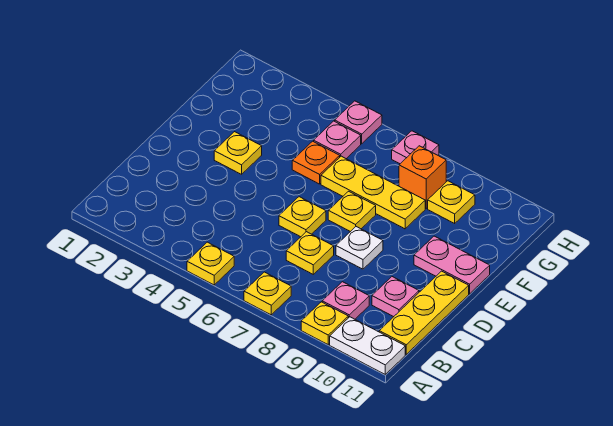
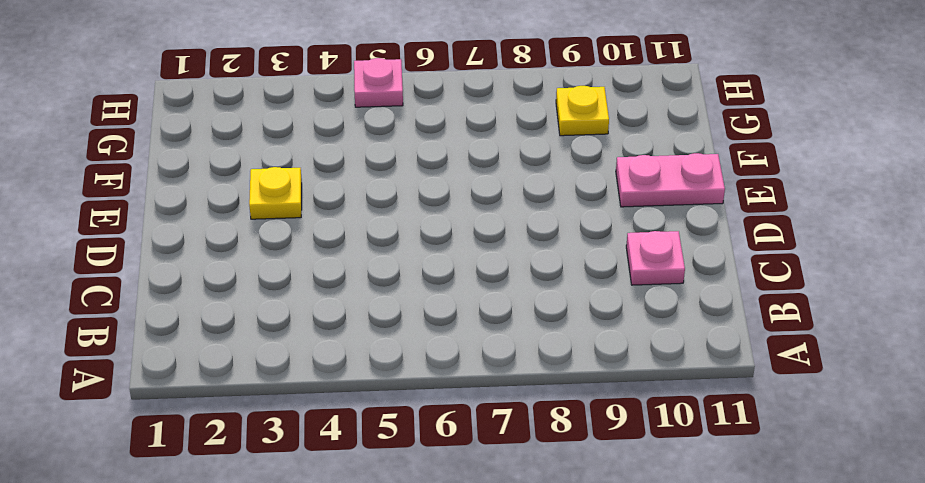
none -> yellow plate A5 level 1
none -> yellow plate A7 level 1
none -> yellow plate A9 level 1

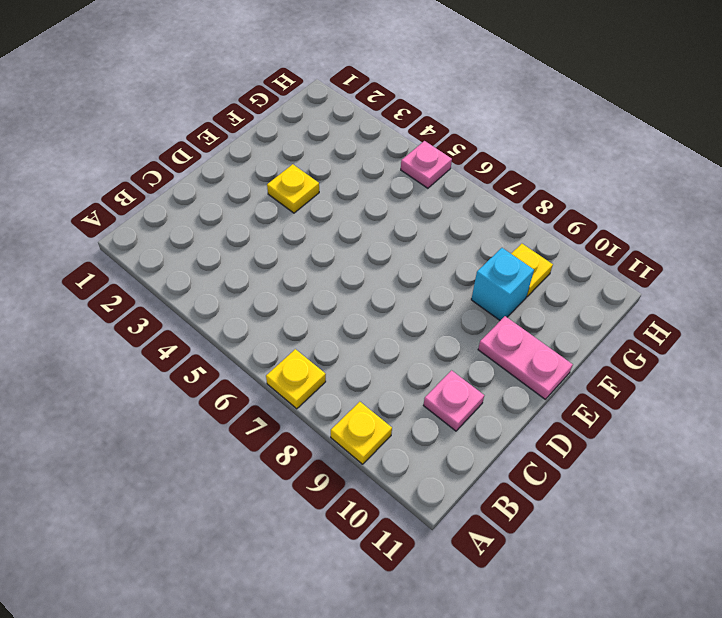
cyan brick F9 level 1 -> none
none -> yellow plate A5 level 1
none -> white plate A10:A11 level 1
none -> pink plate B9 level 1

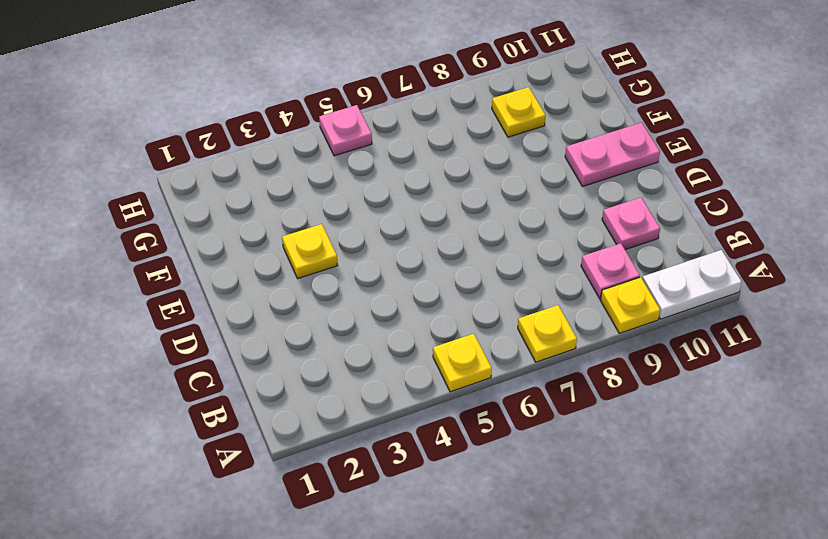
none -> yellow plate B11:D11 level 1
none -> yellow plate C7 level 1
none -> yellow plate D6 level 1

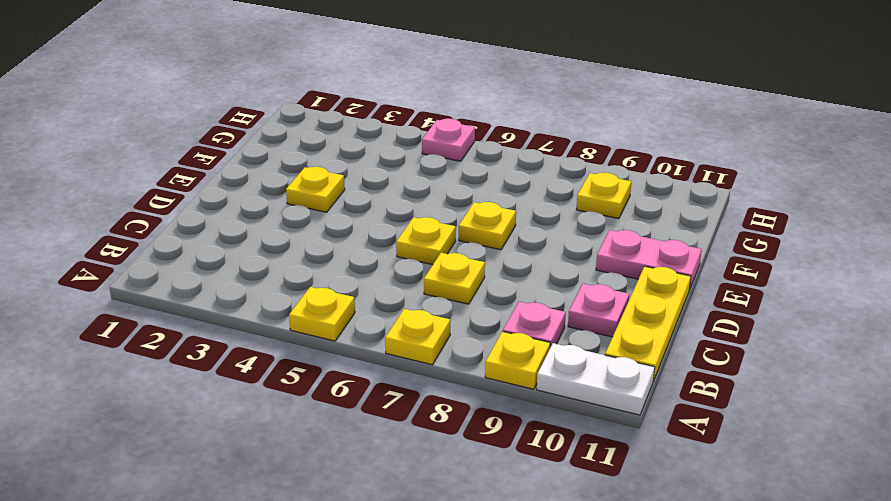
none -> white plate D8 level 1
none -> orange plate F5 level 1
none -> yellow plate F6:F8 level 1

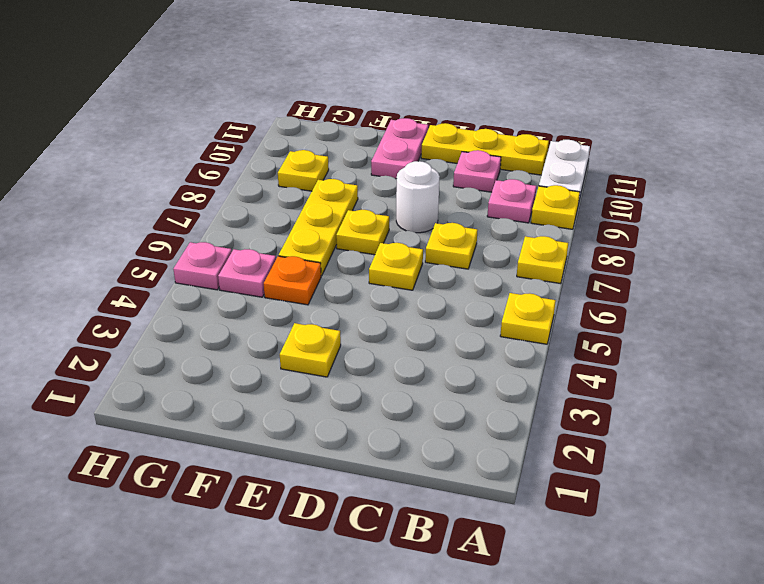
white round brick D8 level 1 -> white plate D8 level 1
none -> orange brick G8 level 1
none -> pink plate H7 level 1

